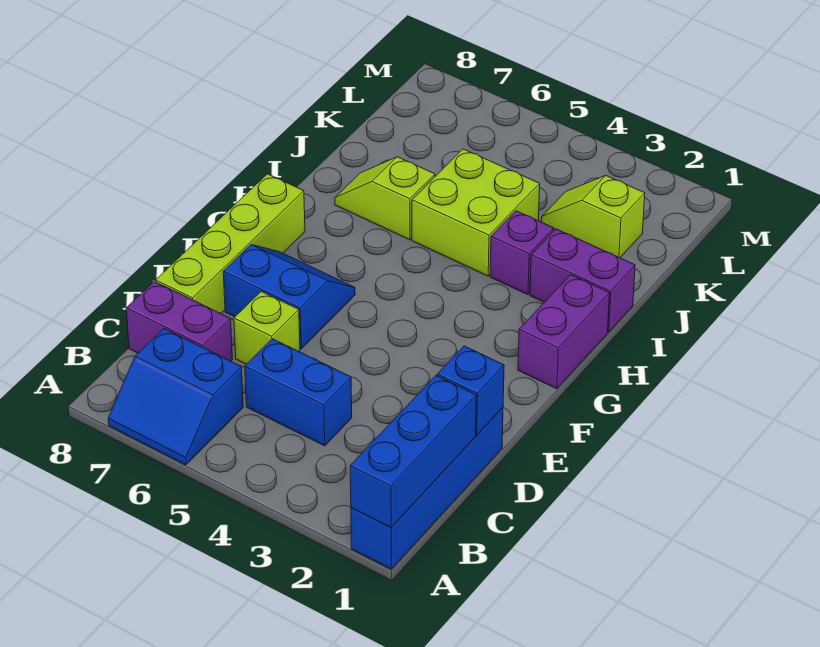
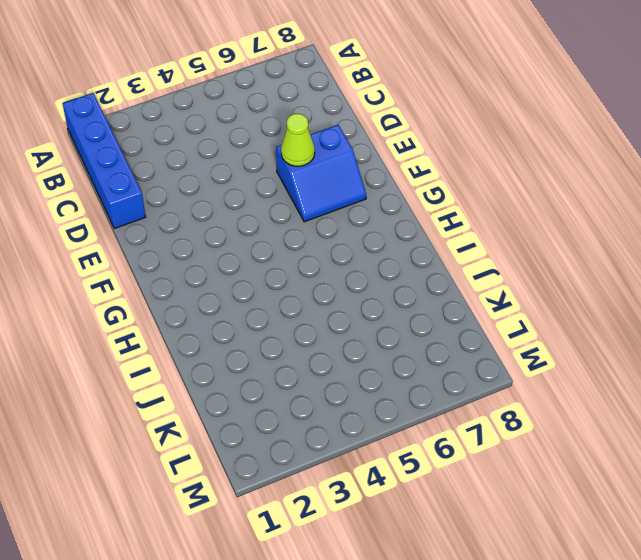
lime cone E6 level 2 -> none
none -> blue slope A6:B7 level 1 top B
none -> blue brick C4:C5 level 1
none -> purple brick C7:C8 level 1

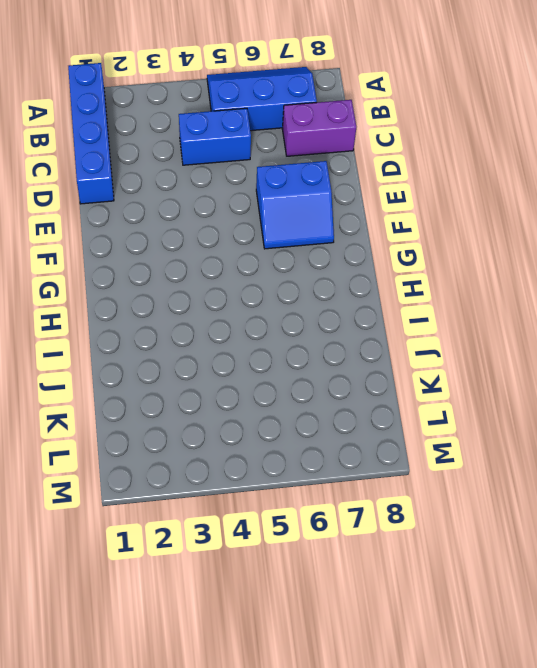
blue slope A5:B7 level 1 top B -> blue slope A6:B7 level 1 top B
none -> lime brick D6 level 1
none -> lime brick D8:G8 level 1
none -> purple brick G1:H1 level 1

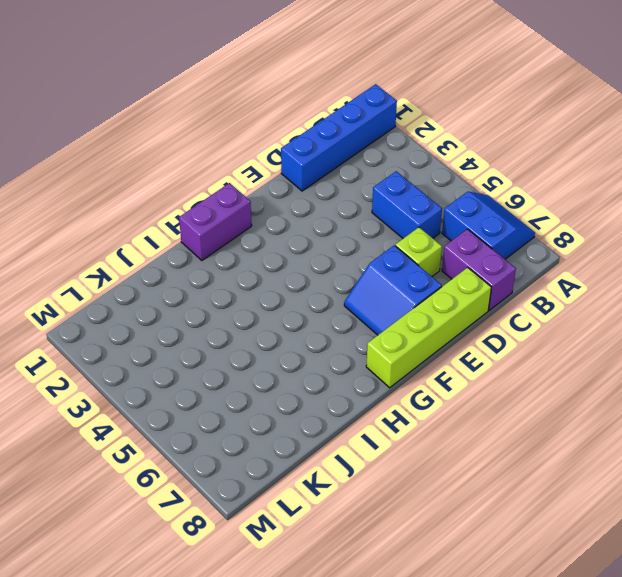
none -> purple brick I1:I2 level 1
none -> purple brick I3 level 1
none -> lime brick I4:J5 level 1

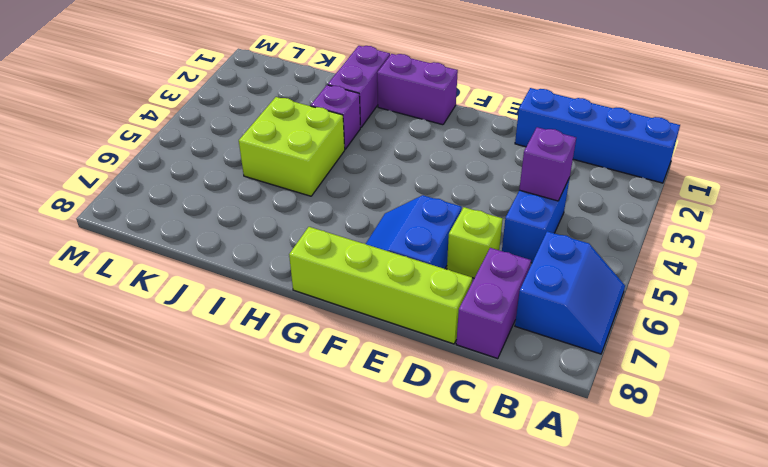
purple brick C4 level 2 -> none
none -> lime slope I6:I7 level 1 top 6
none -> lime slope K2:K3 level 1 top 2
none -> blue brick A1:C1 level 2

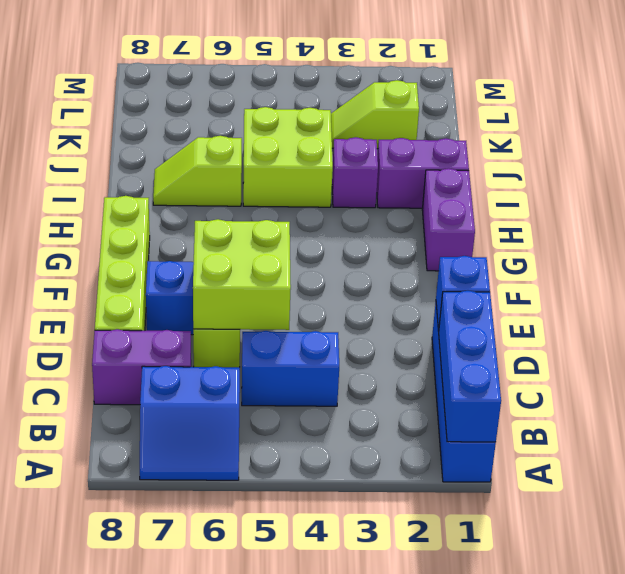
lime brick D5:E6 level 2 -> none

